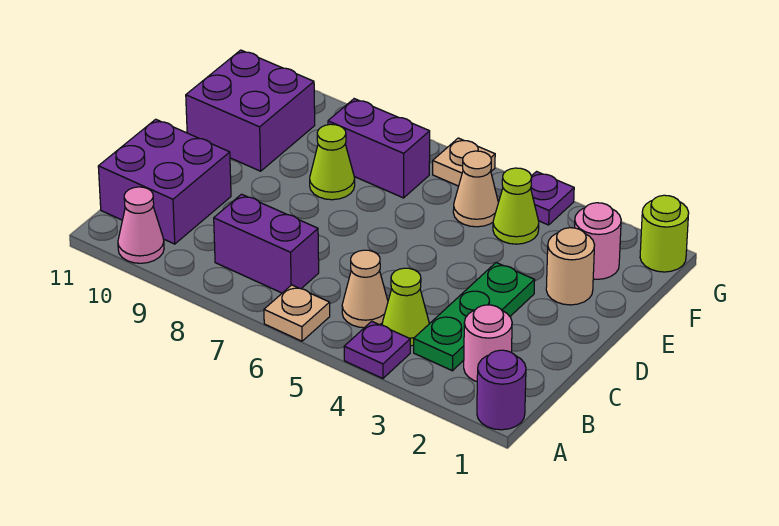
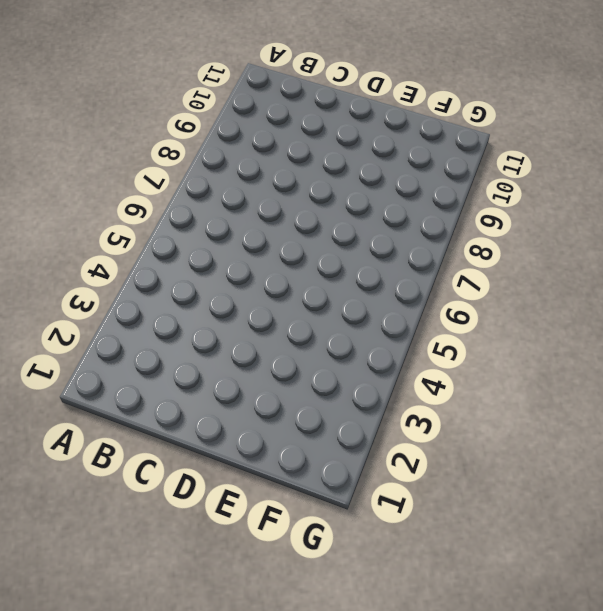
none -> purple round brick A1 level 1
none -> purple plate A4 level 1
none -> tan plate A6 level 1

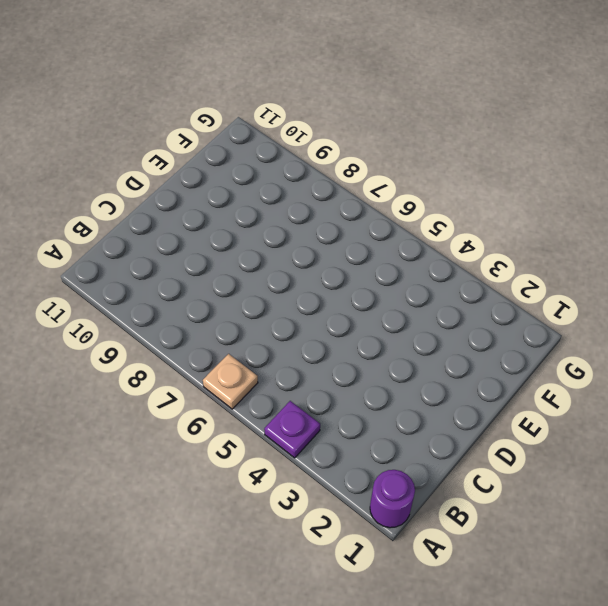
none -> pink cone A10 level 1
none -> pink round brick B2 level 1
none -> green plate B3:D3 level 1

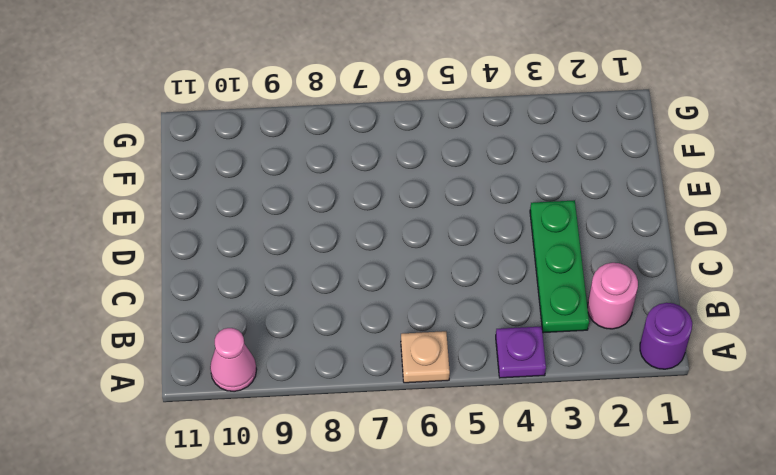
none -> lime cone B4 level 1
none -> tan cone B5 level 1
none -> purple brick B7:B8 level 1

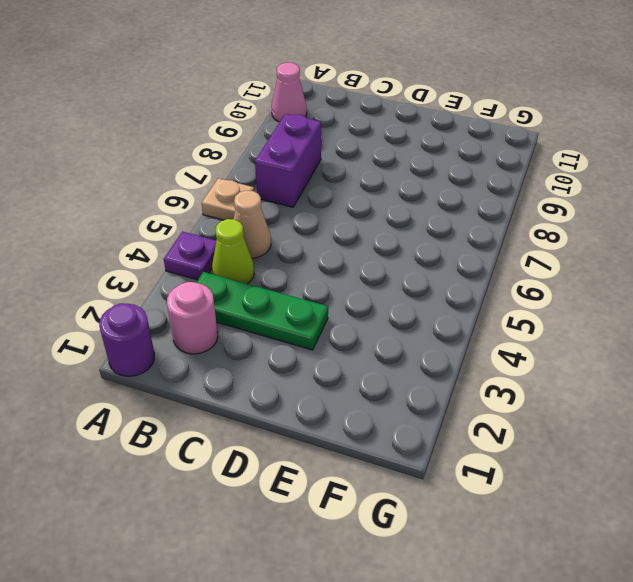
none -> purple brick B10:C11 level 1
none -> tan round brick E2 level 1
none -> lime cone E8 level 1

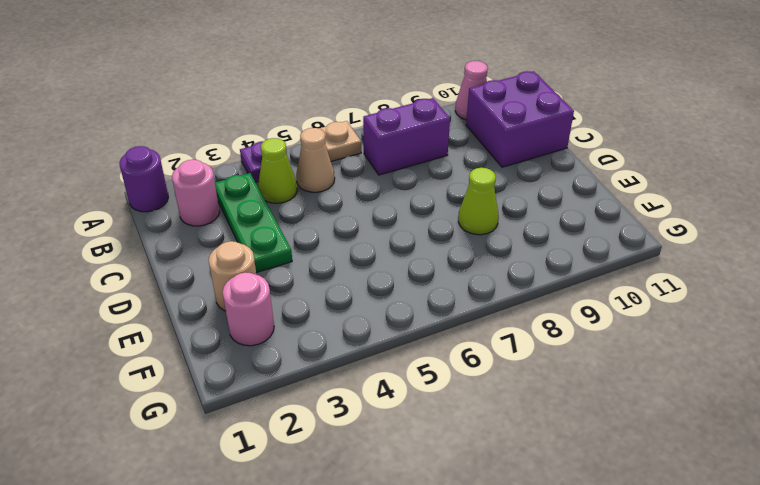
none -> purple brick E10:F11 level 1
none -> lime cone F4 level 1
none -> tan cone F5 level 1

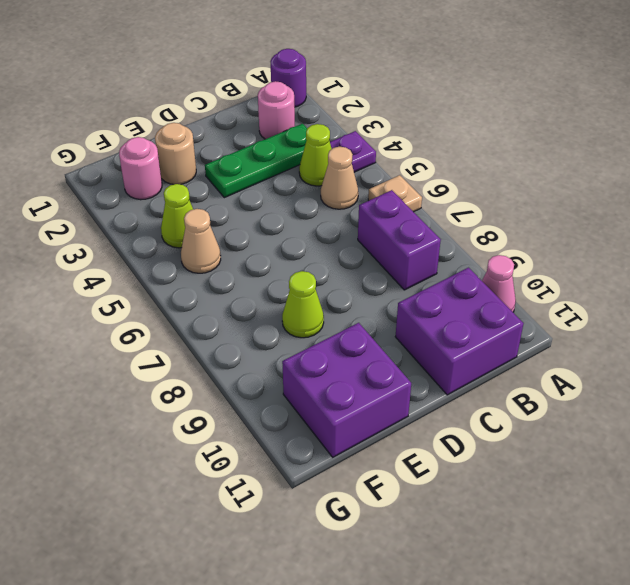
none -> purple brick F7:F8 level 1
none -> lime round brick G1 level 1
none -> purple plate G4 level 1

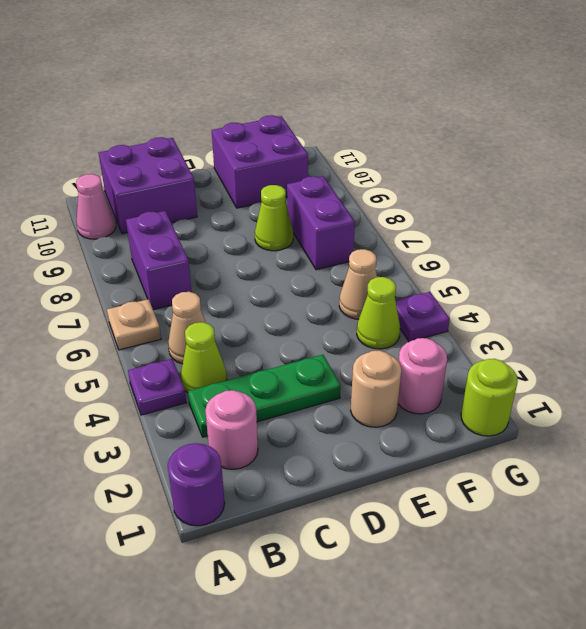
none -> tan plate G6 level 1

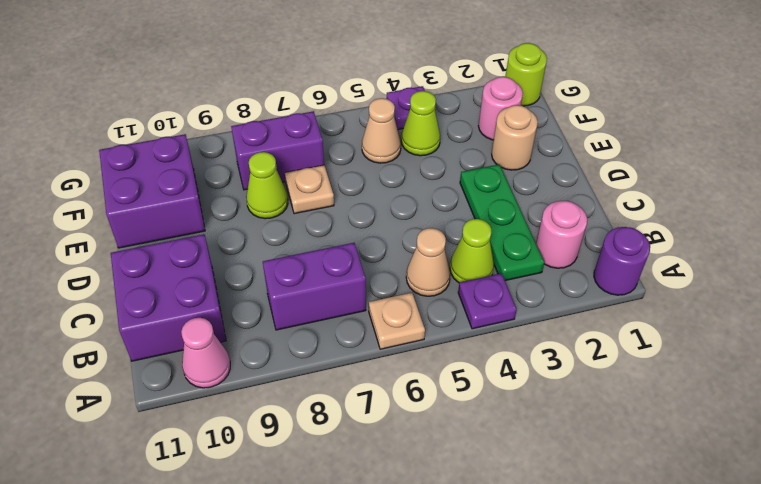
tan plate E7 level 1 -> tan plate G6 level 1

